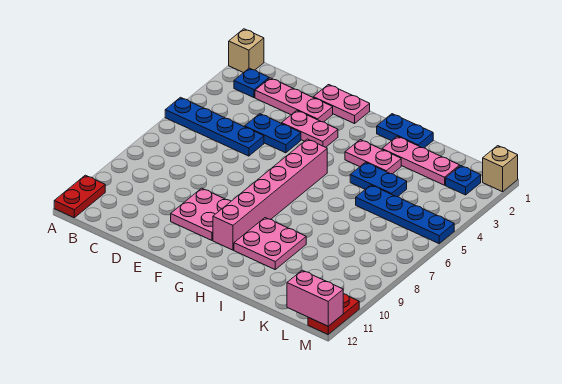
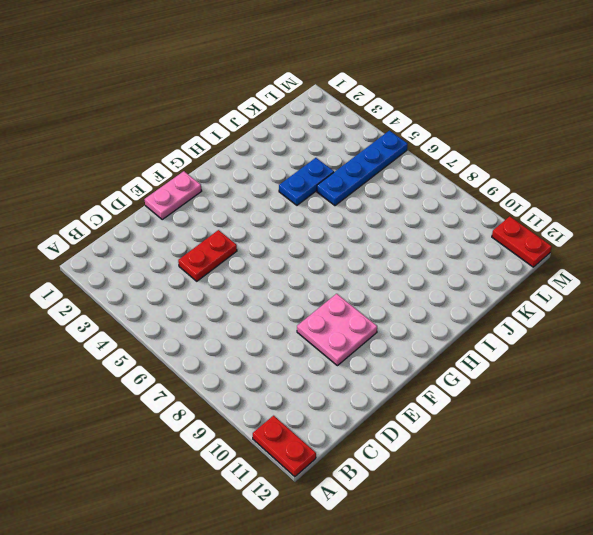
red plate D4:E4 level 1 -> blue plate D4:E4 level 1
none -> tan brick A1 level 1
none -> blue plate A5:D5 level 1
none -> blue plate B2 level 1

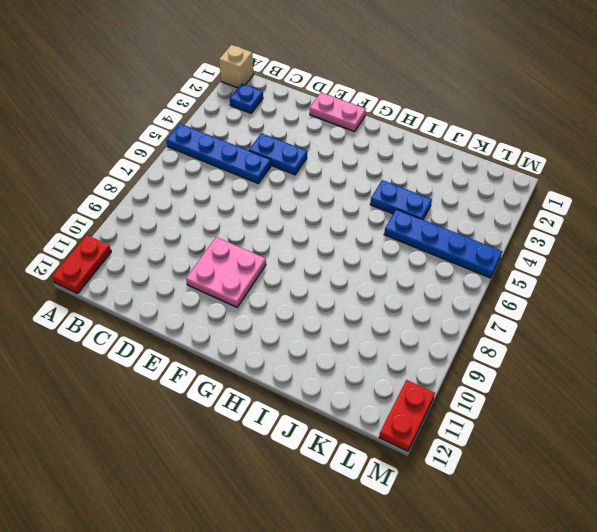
none -> pink plate C2:E2 level 1
none -> pink plate E3:F3 level 1
none -> pink brick G5:G10 level 1

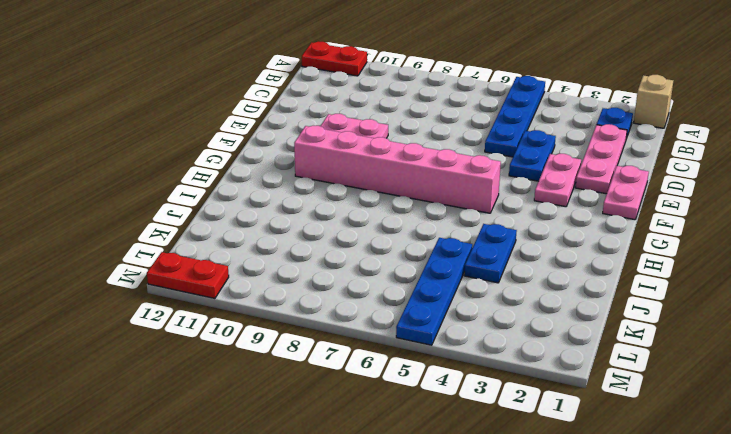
none -> blue plate H1:I1 level 1
none -> pink plate H3:I3 level 1
none -> pink plate H9:I10 level 1

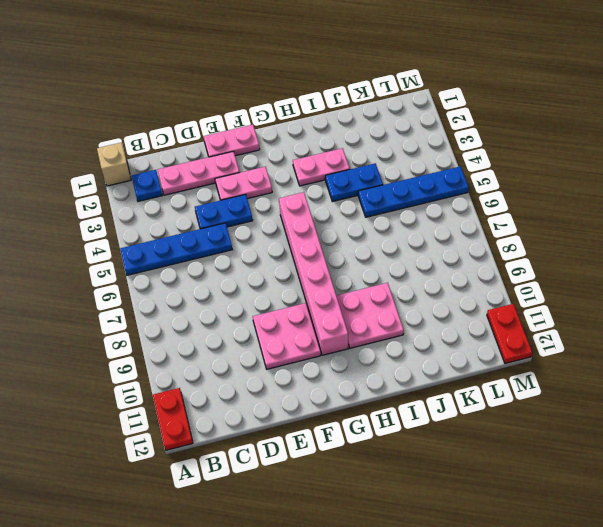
none -> blue plate H1:I1 level 1
none -> pink plate I2:K2 level 1
none -> blue plate L2 level 1

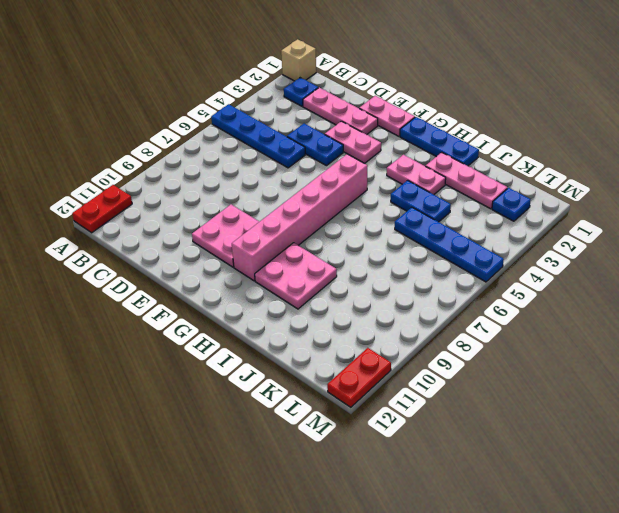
blue plate G1:I1 level 1 -> blue plate H1:I1 level 1
none -> tan brick M1 level 1
none -> pink brick L12:M12 level 2

